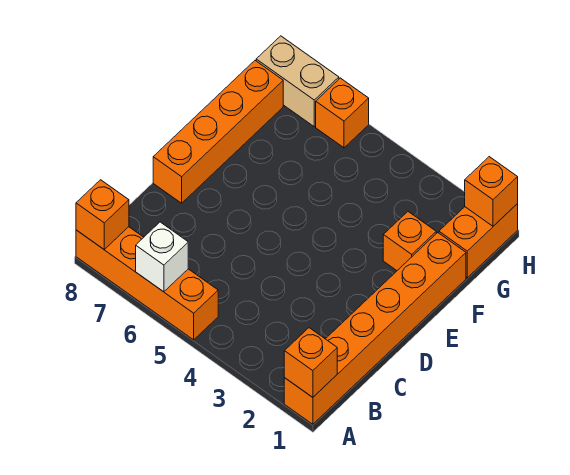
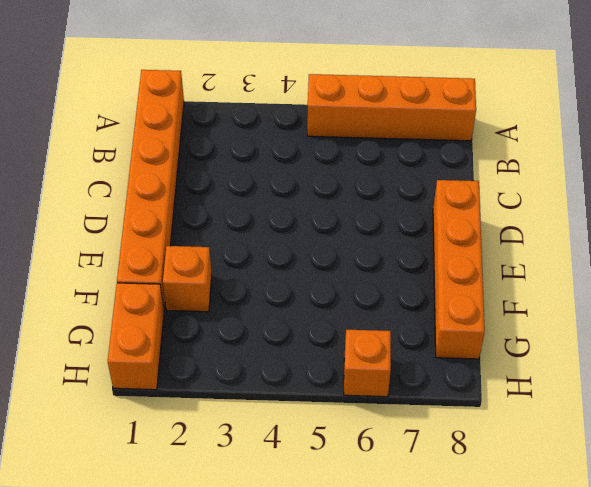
none -> tan brick H7:H8 level 1
none -> orange brick A1 level 2

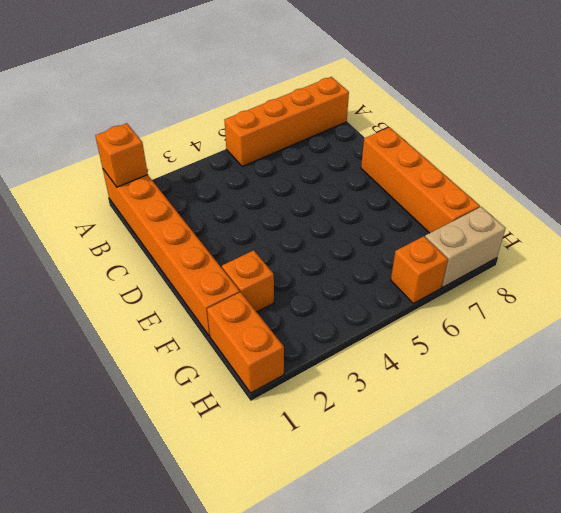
none -> white brick A6 level 2
none -> orange brick A8 level 2

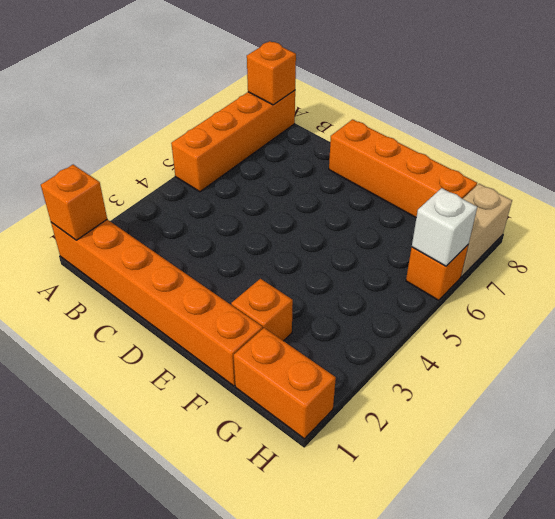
white brick H6 level 2 -> white brick A6 level 2
none -> orange brick H1 level 2

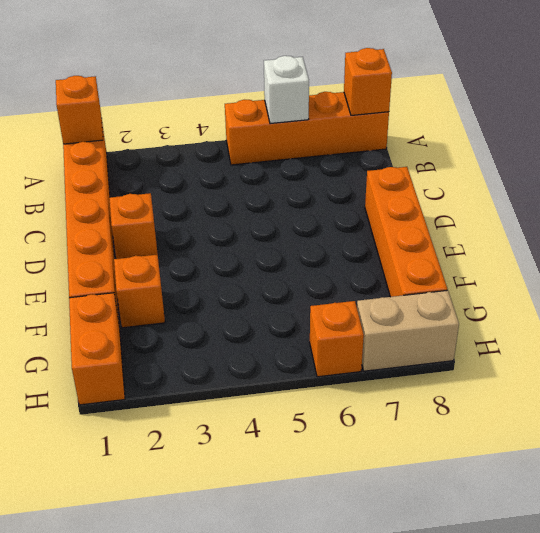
orange brick D2 level 1 -> orange brick H1 level 2

